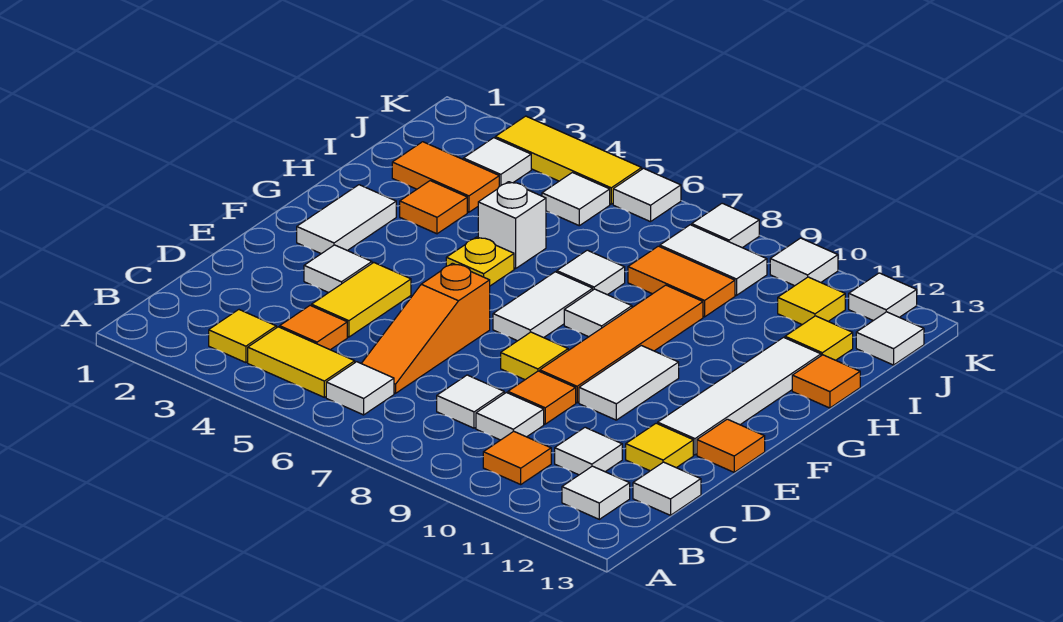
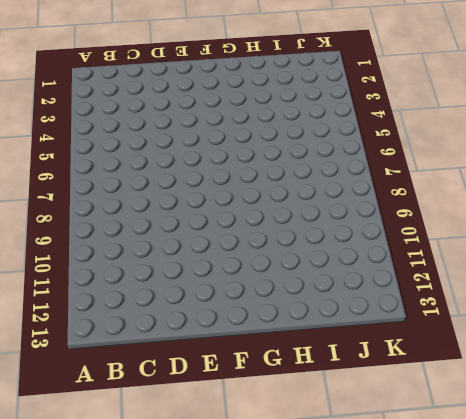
none -> yellow tile B3 level 1
none -> yellow tile B4:B5 level 1
none -> white tile B6 level 1
none -> orange tile B10 level 1

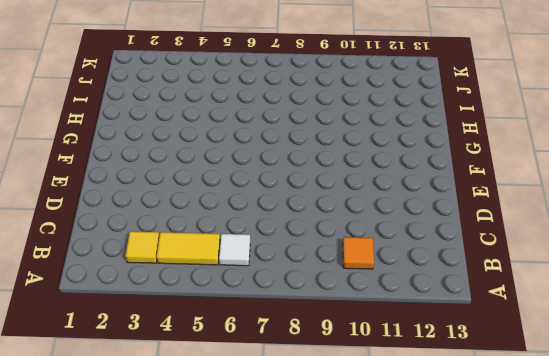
none -> white tile B12 level 1
none -> orange tile C4 level 1
none -> orange slope C6:E6 level 1 top E
none -> white tile C8 level 1

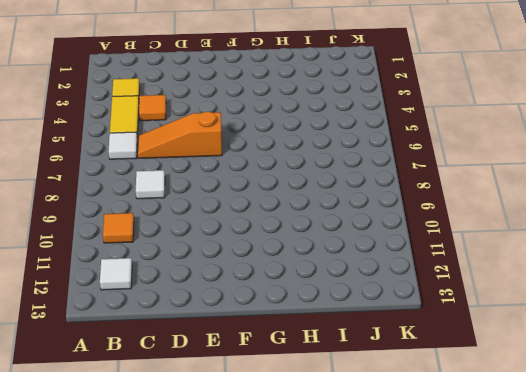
none -> white tile C9 level 1
none -> white tile C11 level 1
none -> white tile C13 level 1
none -> yellow tile D4:E4 level 1

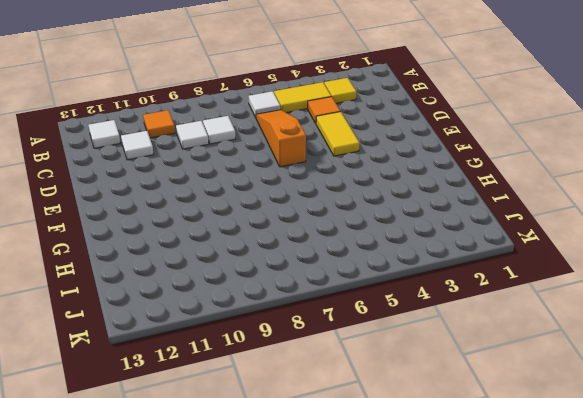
none -> white tile C13 level 1
none -> orange tile D9 level 1
none -> yellow tile D12 level 1
none -> white tile E3 level 1

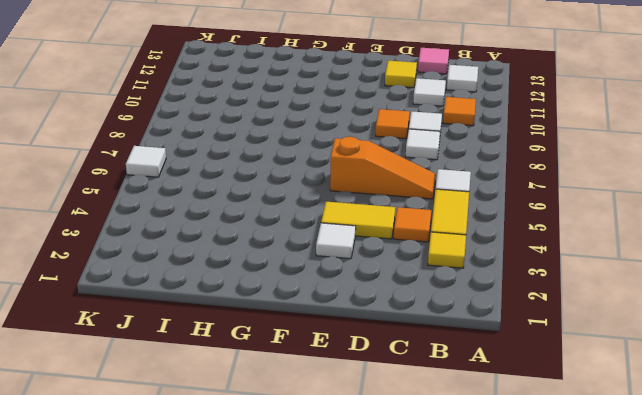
pink tile C13 level 1 -> white tile C13 level 1
none -> yellow tile E8 level 1
none -> orange tile E9:H9 level 1
none -> white tile E10:F10 level 1
none -> white tile E12:H12 level 1

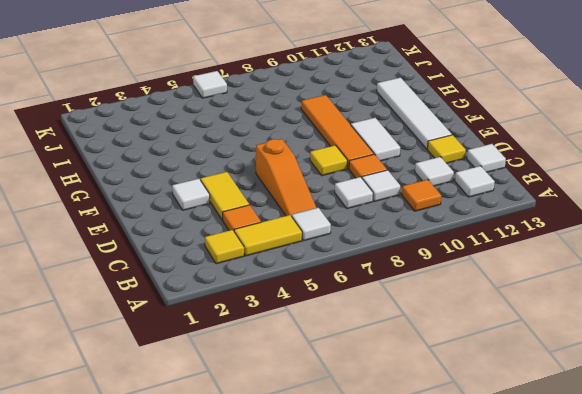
none -> orange tile E13 level 1
none -> white tile F2:G2 level 1
none -> white tile F7:G7 level 1
none -> yellow plate G5 level 1

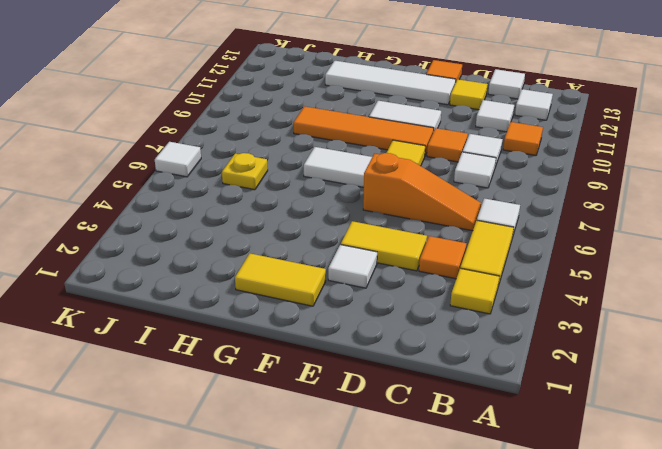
yellow tile F2:G2 level 1 -> white tile F2:G2 level 1
yellow plate I6 level 1 -> yellow plate G5 level 1
none -> white tile G8 level 1
none -> orange tile H3 level 1
none -> white brick H5 level 1
none -> white tile H7 level 1

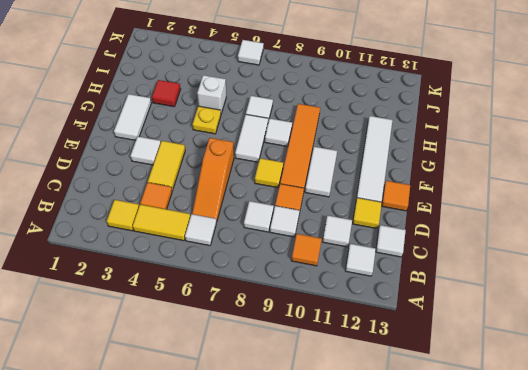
red tile H3 level 1 -> orange tile H3 level 1
none -> orange tile H13 level 1
none -> orange tile I2:I3 level 1
none -> orange tile I8:I9 level 1
none -> yellow tile I12 level 1

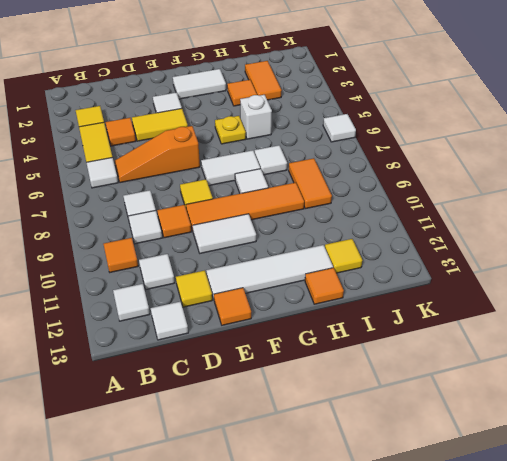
none -> white tile J3 level 1
none -> white tile J5 level 1
none -> white tile J8:J9 level 1
none -> yellow tile J11 level 1

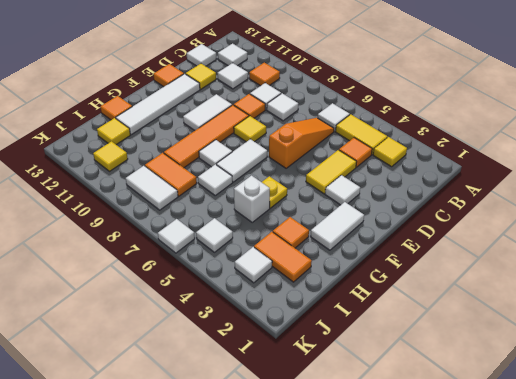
none -> white tile J13 level 1
none -> yellow tile K3:K5 level 1
none -> white tile K8 level 1
none -> white tile K10 level 1

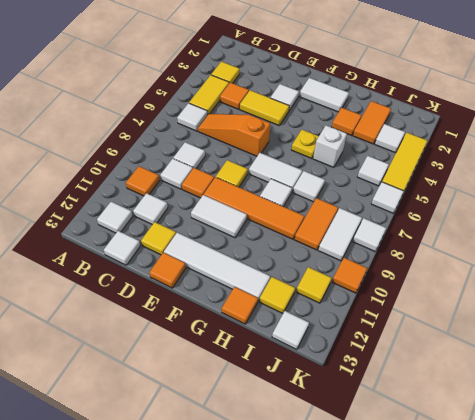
orange tile K10 level 1 -> white tile K10 level 1
none -> white tile K12 level 1

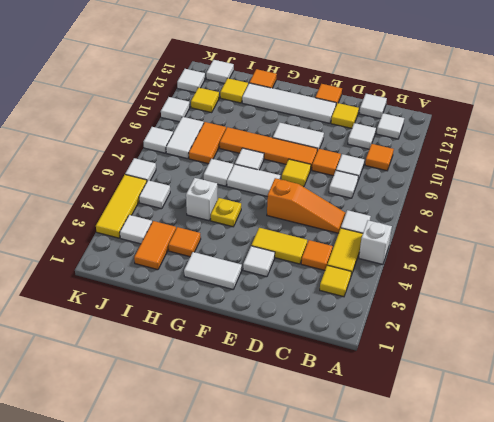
white brick A5 level 1 -> none

